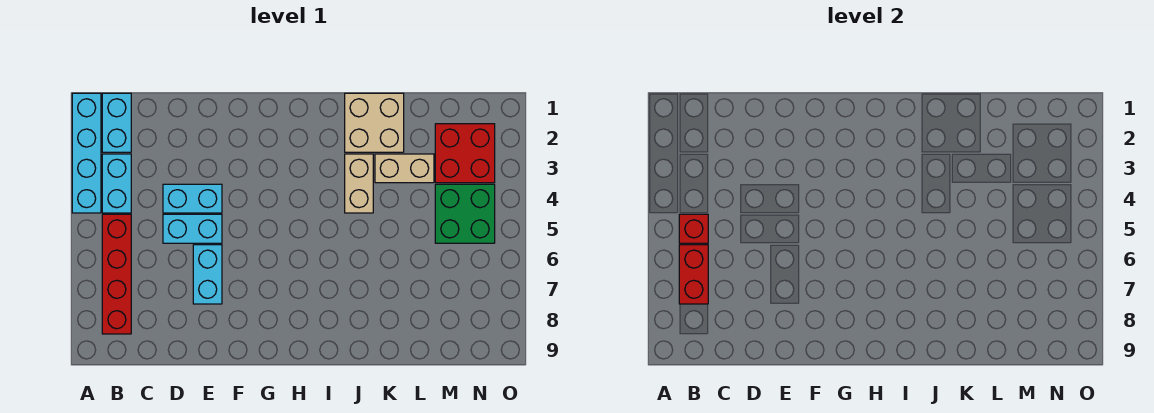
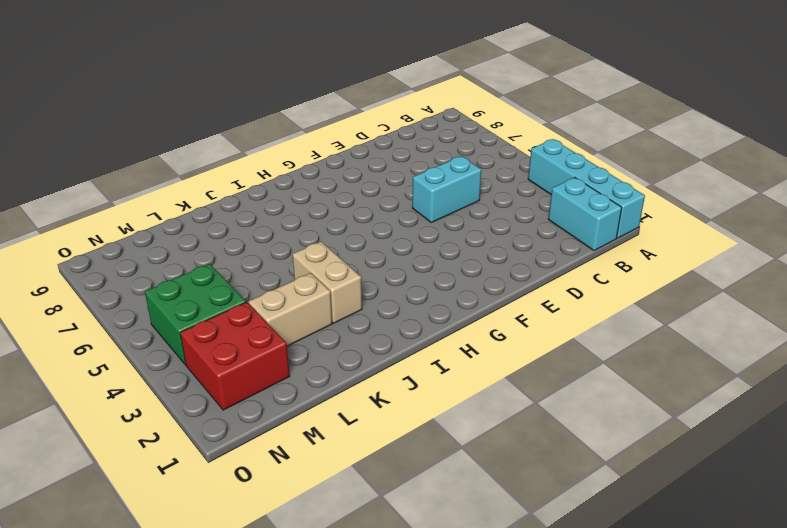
none -> cyan brick B3:B4 level 1
none -> red brick B5:B8 level 1
none -> cyan brick D4:E4 level 1

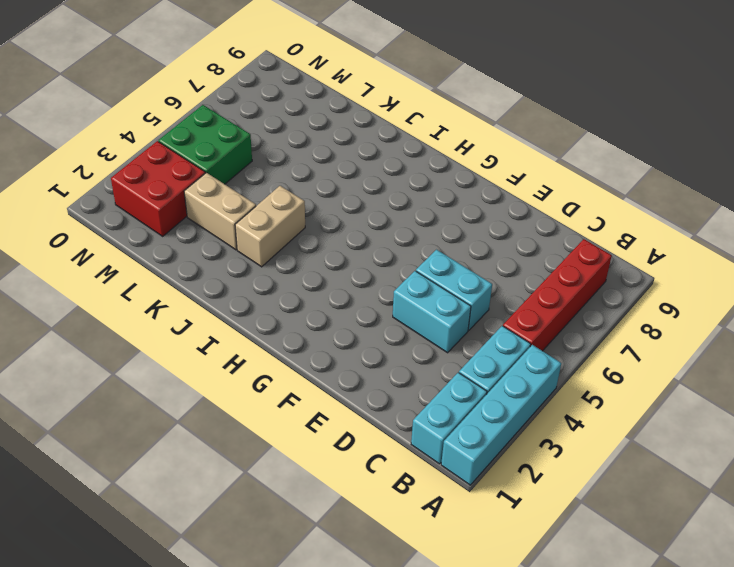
none -> cyan brick E6:E7 level 1
none -> tan brick J1:K2 level 1
none -> red brick B5 level 2

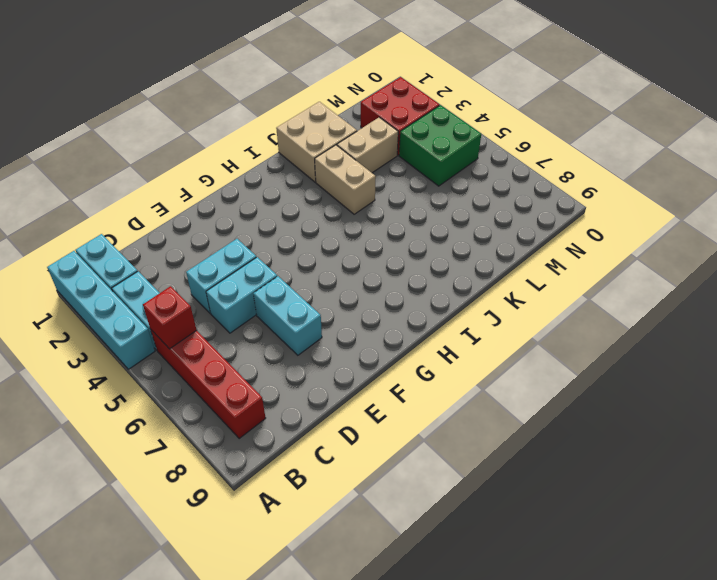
none -> red brick B6:B7 level 2

